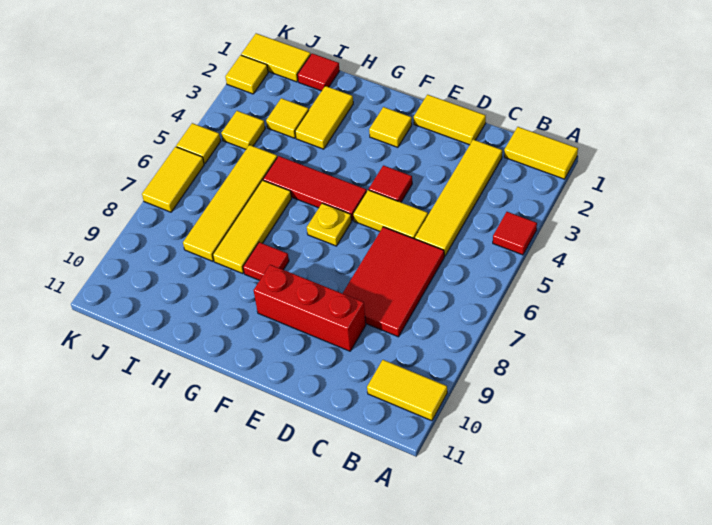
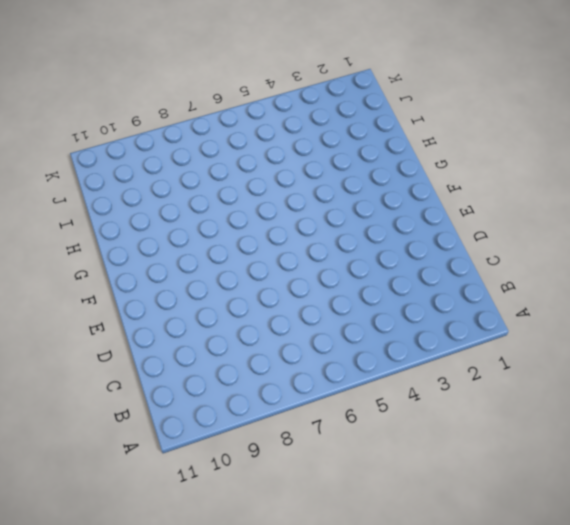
none -> yellow tile A1:B1 level 1
none -> red tile A4 level 1
none -> yellow tile A10:B10 level 1

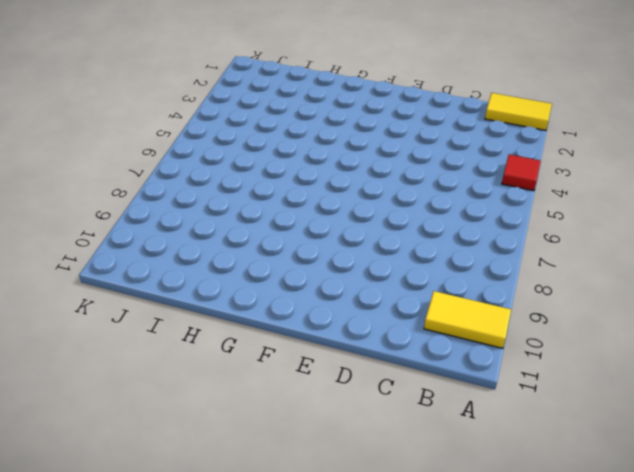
none -> yellow tile C2:C5 level 1
none -> red tile C6:D8 level 1
none -> yellow tile D1:E1 level 1

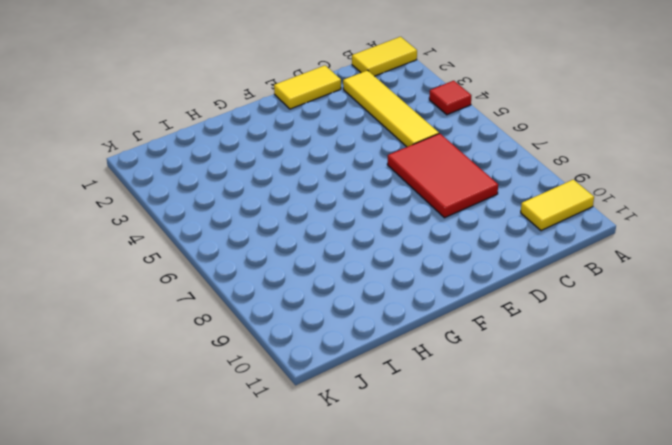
none -> yellow tile D5:E5 level 1
none -> red brick D9:F9 level 1
none -> red tile E4 level 1

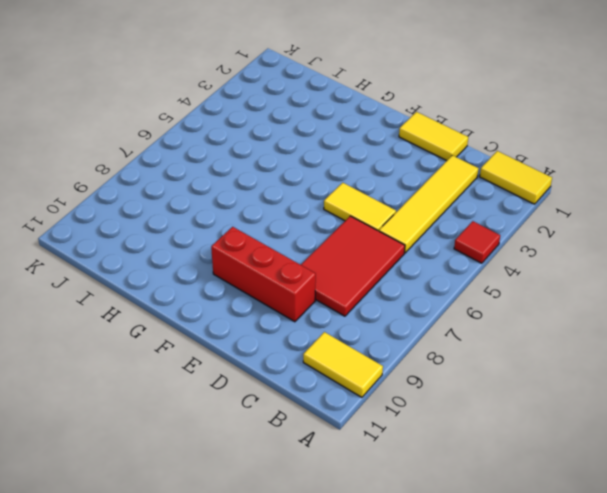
none -> red tile E4 level 1
none -> yellow tile F2 level 1
none -> red tile F5:H5 level 1

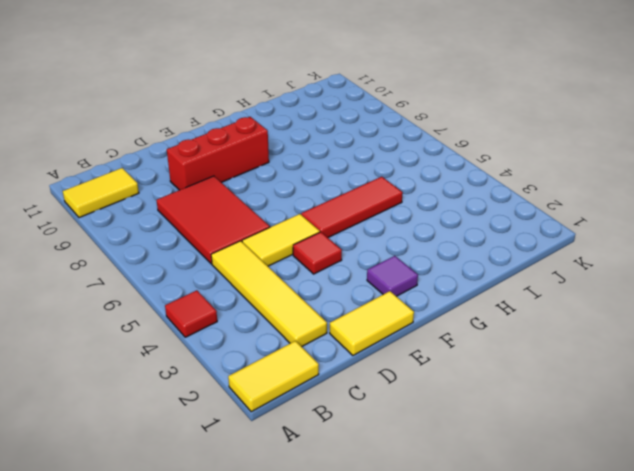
purple tile F2 level 1 -> yellow tile F2 level 1
none -> yellow plate F6 level 1
none -> red tile G8 level 1
none -> yellow tile H2:H3 level 1

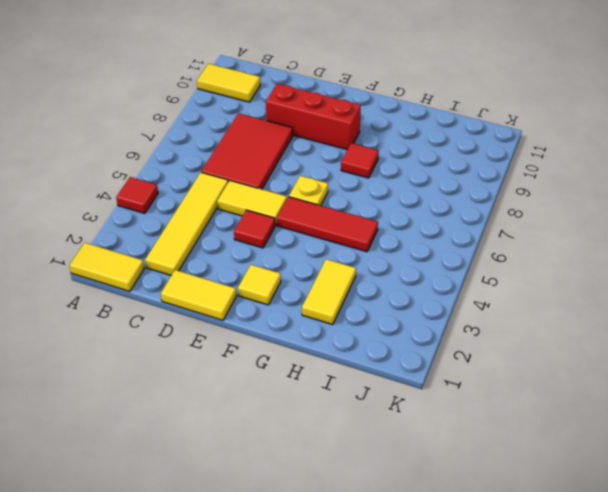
none -> yellow tile H6:H8 level 1
none -> red tile I1 level 1
none -> yellow tile I3 level 1

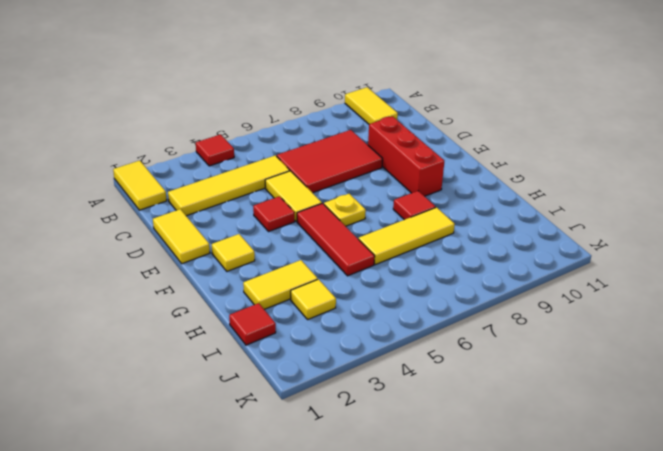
none -> yellow tile I5:I8 level 1
none -> yellow tile J1:K1 level 1
none -> yellow tile J4 level 1

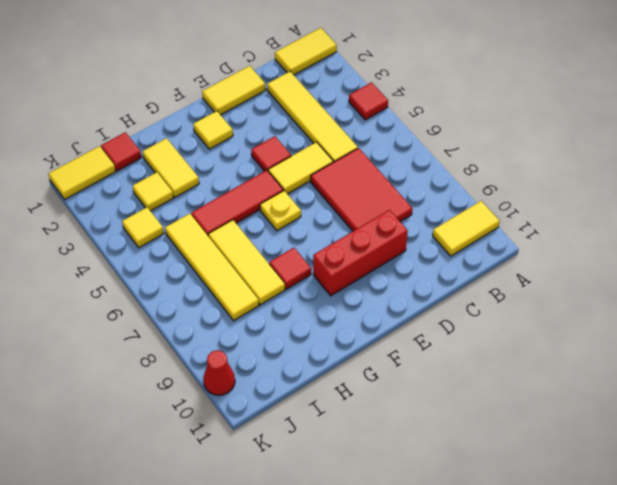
red cone K10 level 1 -> none
none -> yellow tile K2 level 1
none -> yellow tile K5 level 1
none -> yellow tile K6:K7 level 1

